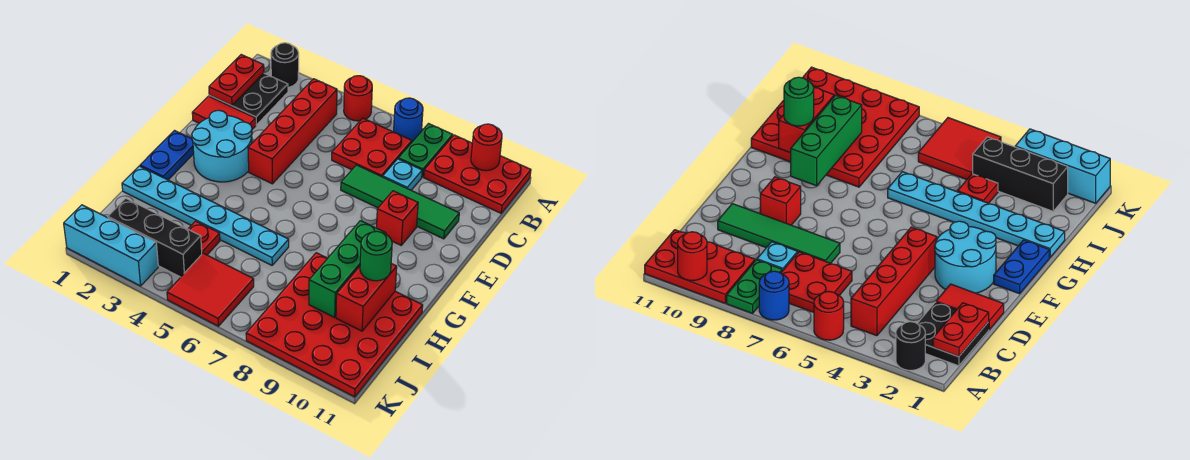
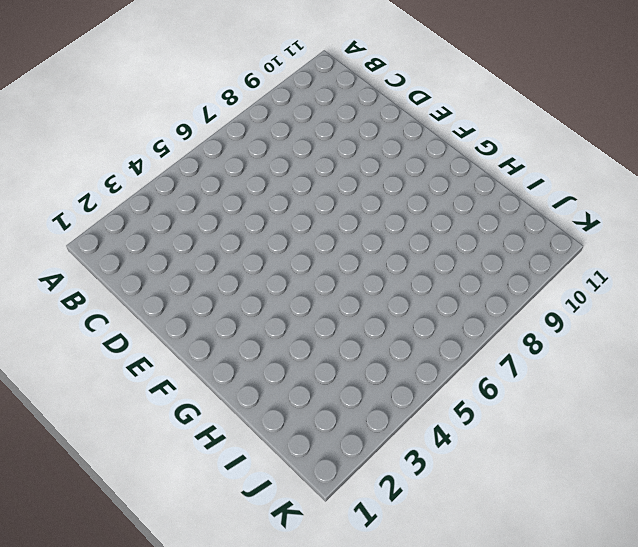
none -> black round brick A2 level 1
none -> red round brick A5 level 1
none -> blue round brick A7 level 1

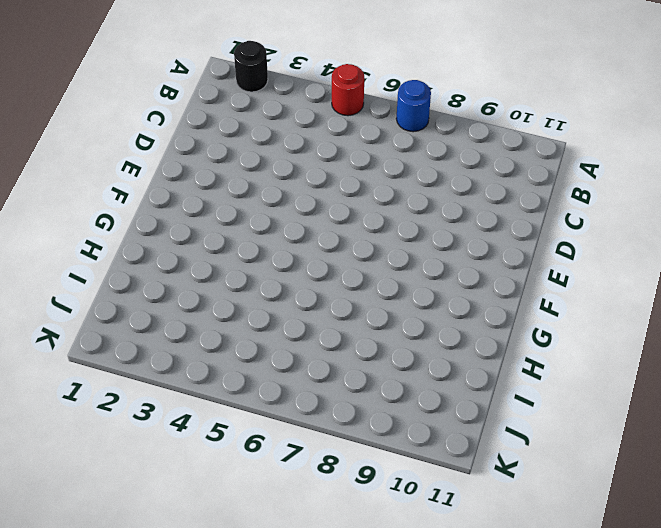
none -> green plate A8:B8 level 1
none -> red plate A9:B11 level 1
none -> black plate B1:C2 level 1

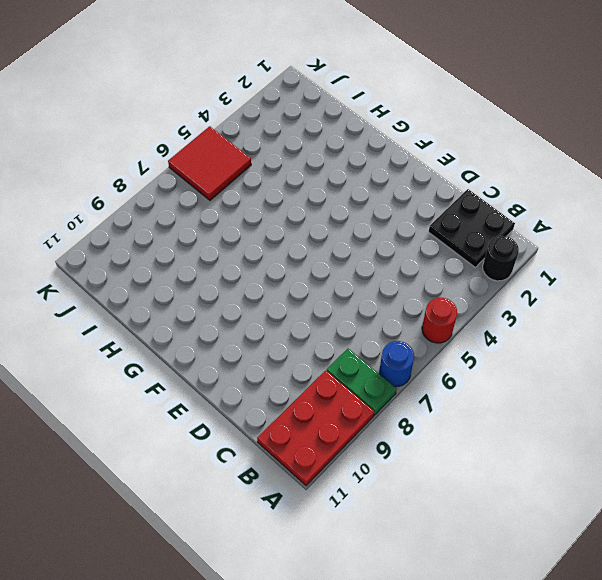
none -> red brick B4:E4 level 1
none -> red plate B6:C7 level 1
none -> cyan plate C8 level 1

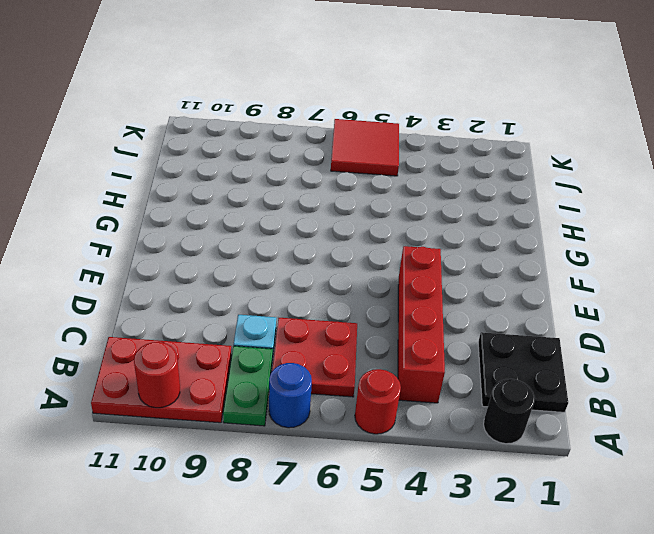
none -> red tile D1:D2 level 1
none -> green tile D7:D10 level 1
none -> cyan round brick E2:F3 level 1

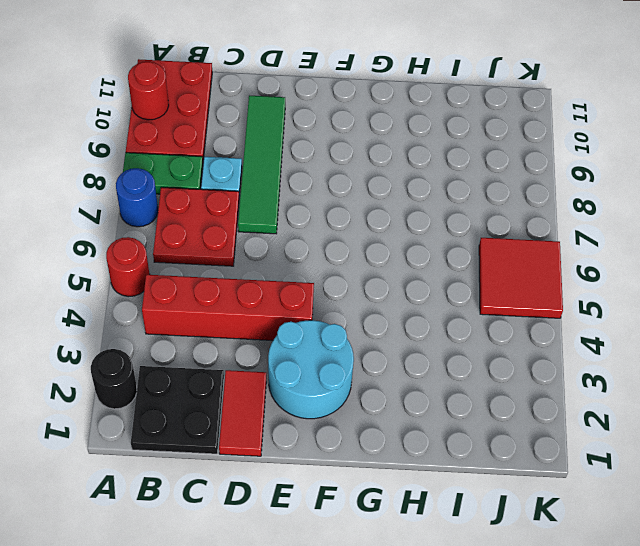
none -> red brick E9 level 1
none -> blue plate F1:G1 level 1
none -> cyan plate H1:H6 level 1

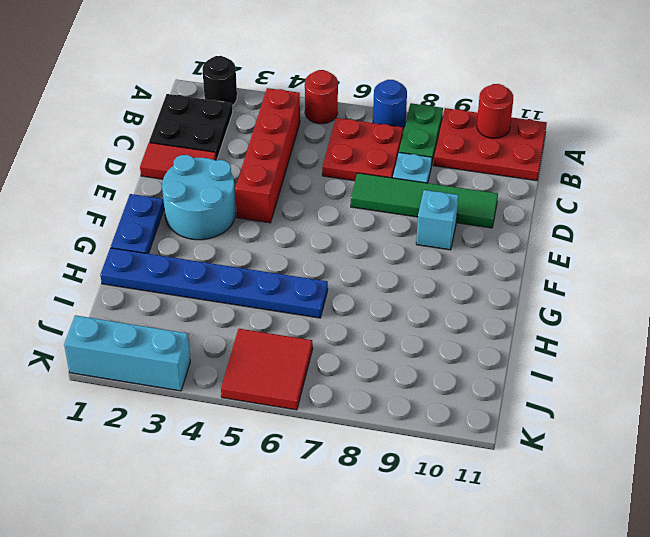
cyan brick E9 level 1 -> red brick E9 level 1
blue plate H1:H6 level 1 -> cyan plate H1:H6 level 1
none -> red plate H8:K11 level 1
none -> red plate I4 level 1
none -> black brick J2:J4 level 1

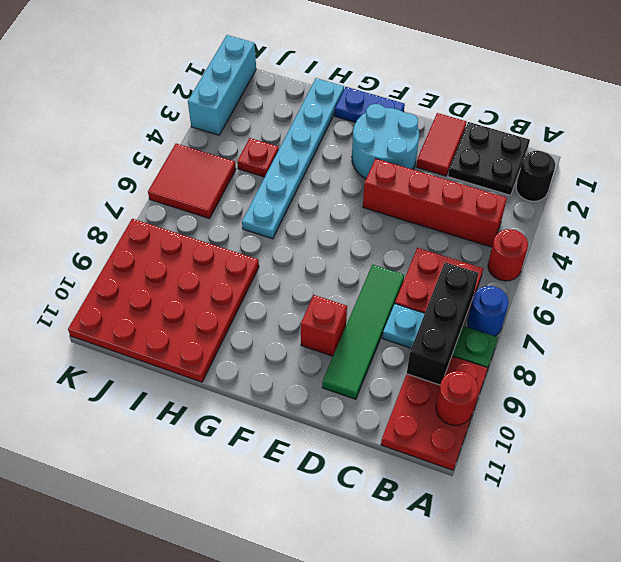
black brick B7:B9 level 2 -> black brick J2:J4 level 1
none -> red plate B1:C1 level 2
none -> green brick G9:I9 level 2
none -> red brick H10:I10 level 2

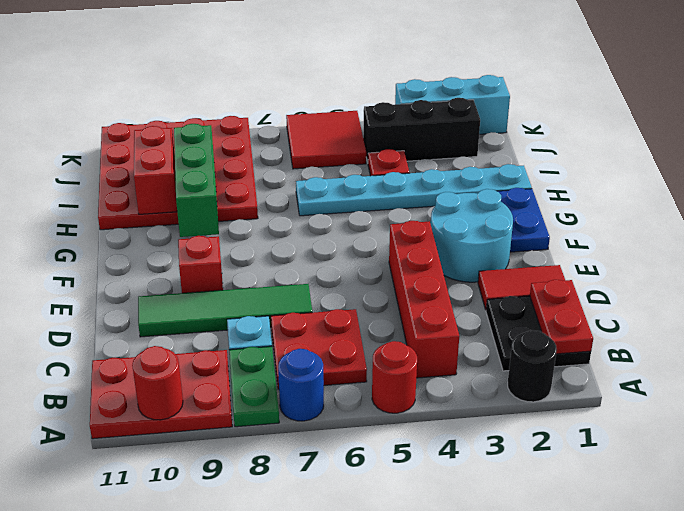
none -> green round brick H10 level 3

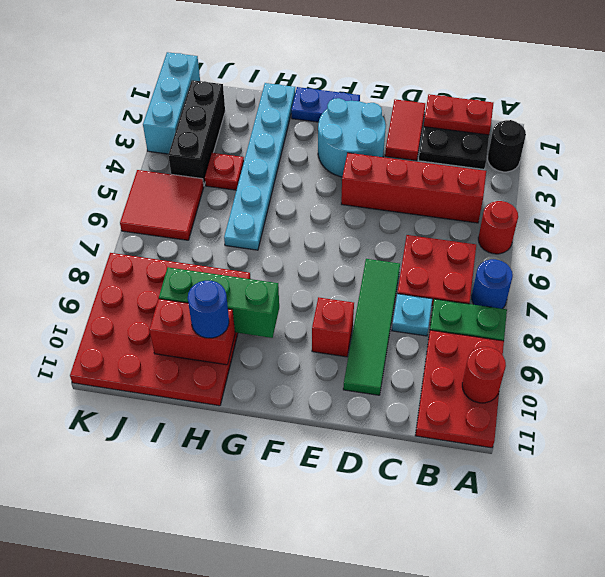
blue round brick H10 level 3 -> green round brick H10 level 3

